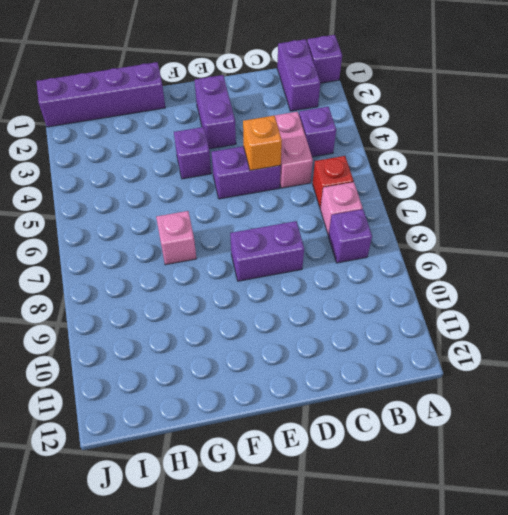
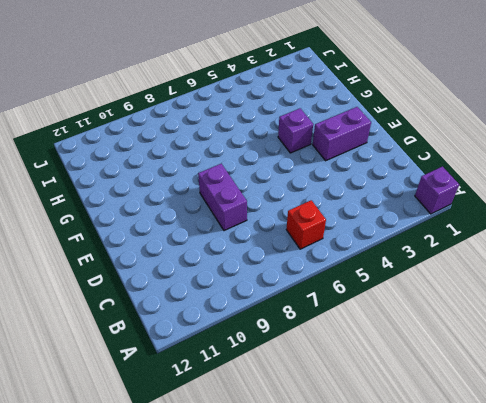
none -> purple brick B1:B2 level 1
none -> purple brick B4 level 1
none -> pink brick B7 level 1

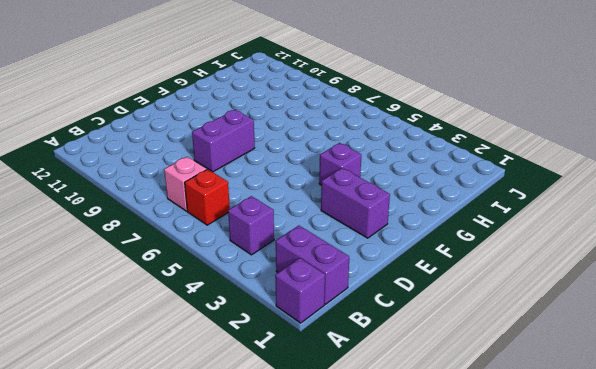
none -> purple brick B8 level 1
none -> pink brick C4:C5 level 1
none -> purple brick D5:E5 level 1

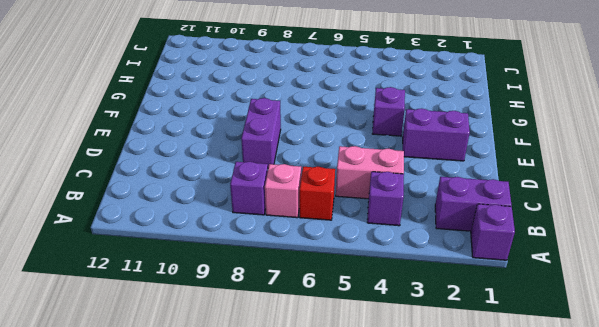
none -> purple brick D5:E5 level 1
none -> purple brick G1:J1 level 1
none -> pink brick G7 level 1

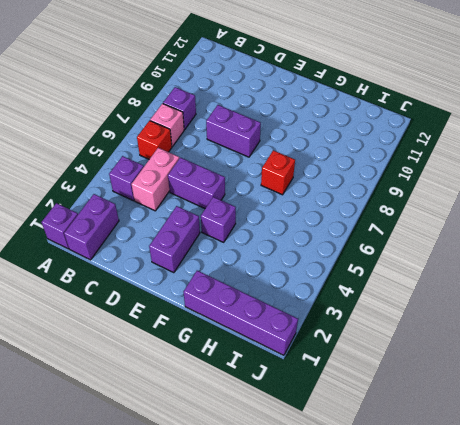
red brick G7 level 1 -> pink brick G7 level 1
none -> orange brick D5 level 2

